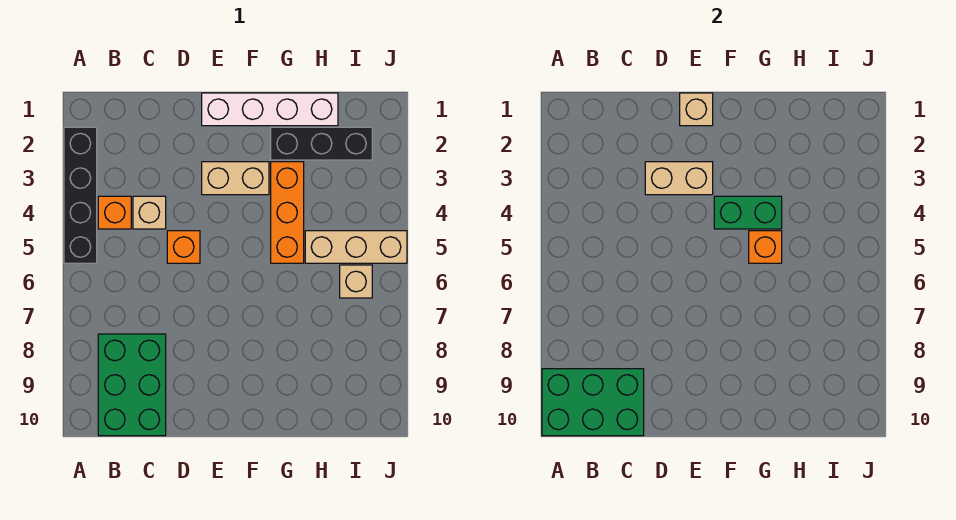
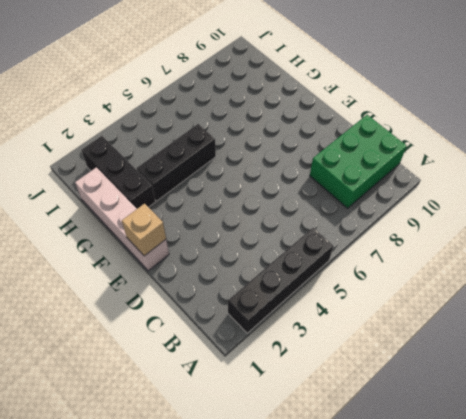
black brick G3:G5 level 1 -> orange brick G3:G5 level 1
none -> orange brick B4 level 1
none -> tan brick C4 level 1
none -> orange brick D5 level 1

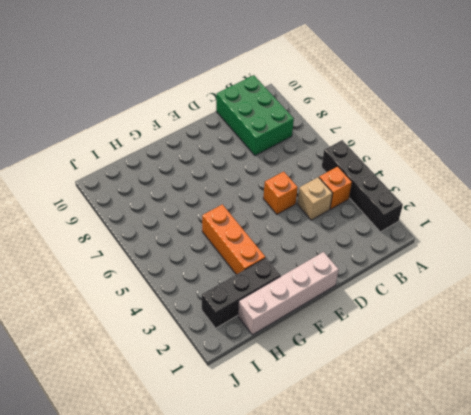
none -> tan brick E3:F3 level 1
none -> tan brick H5:J5 level 1
none -> tan brick I6 level 1

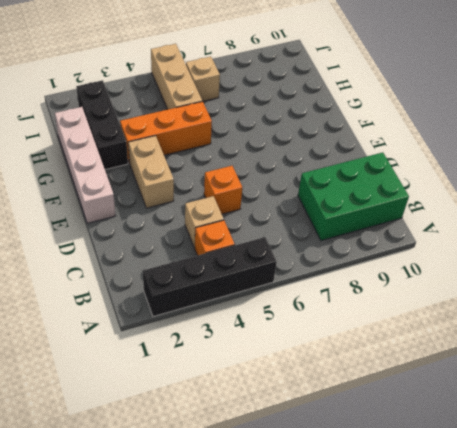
none -> green brick A9:C10 level 2
none -> tan brick D3:E3 level 2
none -> tan brick E1 level 2

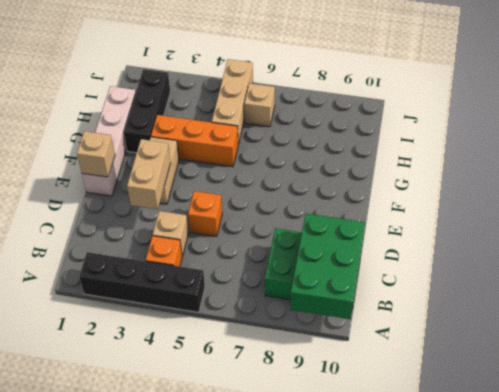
none -> green brick F4:G4 level 2
none -> orange brick G5 level 2

